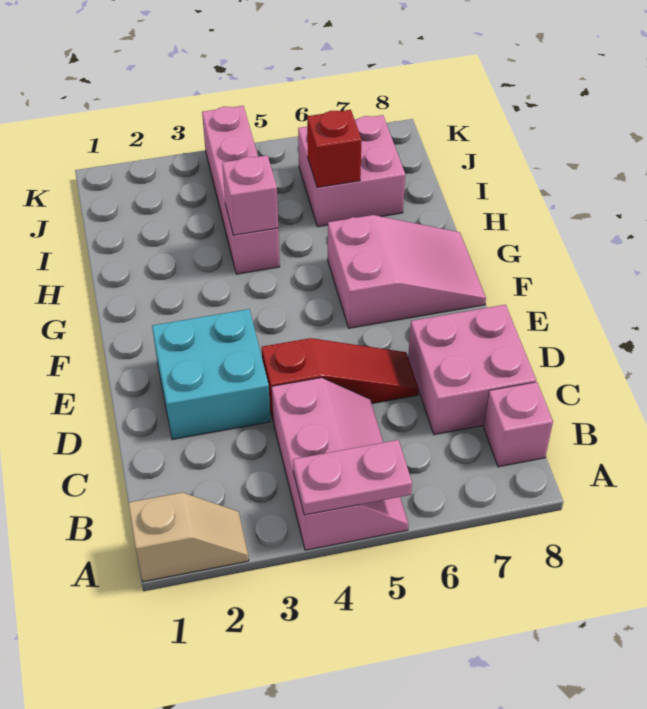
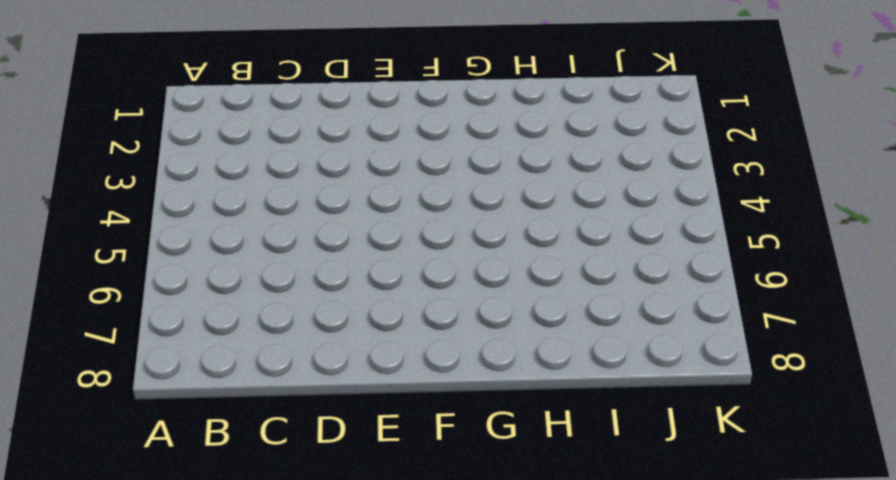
none -> tan slope A1:A2 level 1 top 1
none -> pink slope A4:C5 level 1 top 4
none -> pink brick B8 level 1

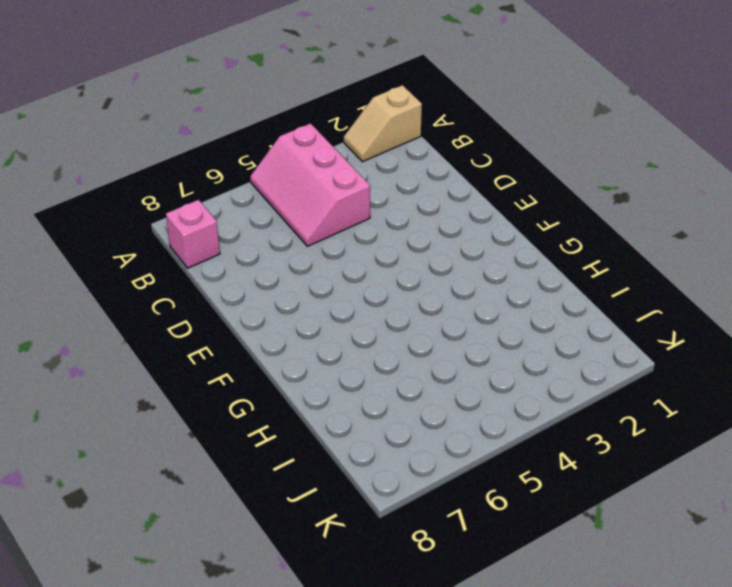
none -> pink brick C7:D8 level 1
none -> cyan brick D2:E3 level 1
none -> red slope D4:D6 level 1 top 4

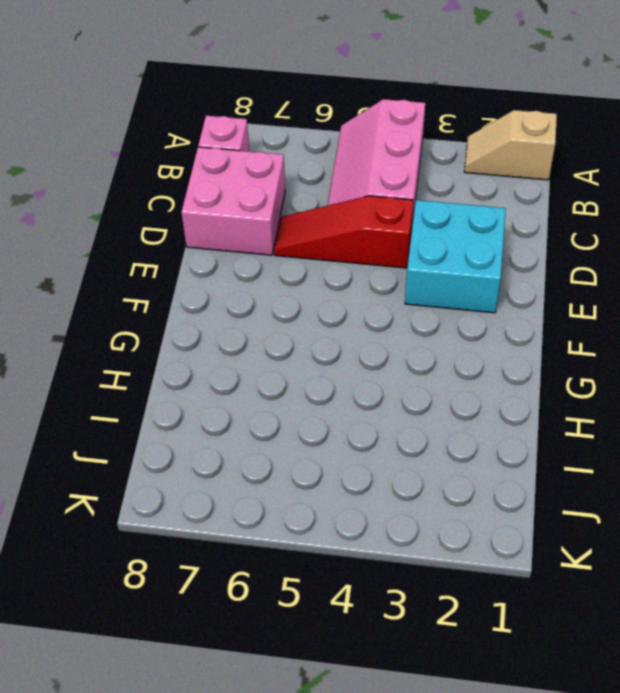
none -> pink slope F6:G8 level 1 top 6
none -> pink brick H4:K4 level 1
none -> pink brick I6:J7 level 1

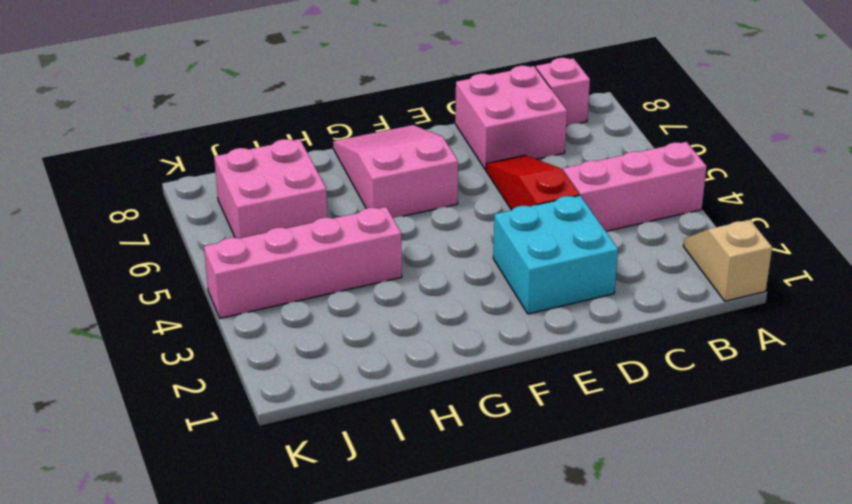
none -> pink plate A4:A5 level 2
none -> pink brick H4 level 2
none -> red brick I6 level 2

